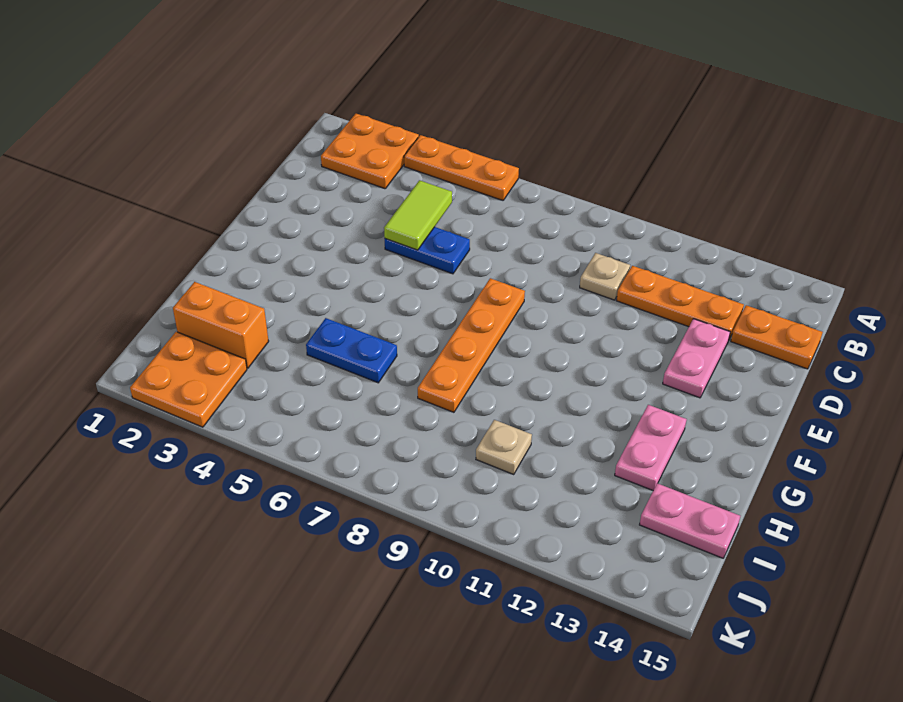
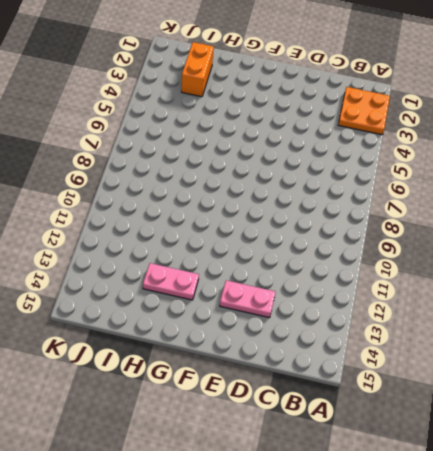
none -> orange plate A4:A6 level 1
none -> tan plate C10 level 1
none -> orange plate C11:C13 level 1

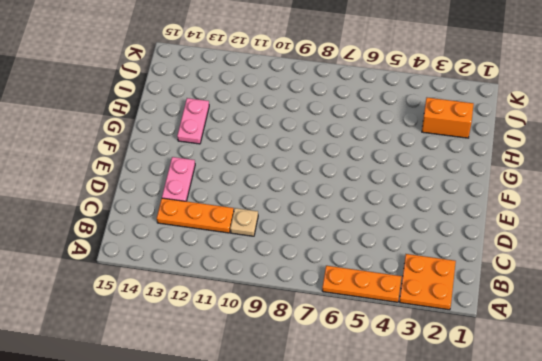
none -> orange plate C14:C15 level 1
none -> blue plate D5:D6 level 1
none -> orange plate E8:H8 level 1

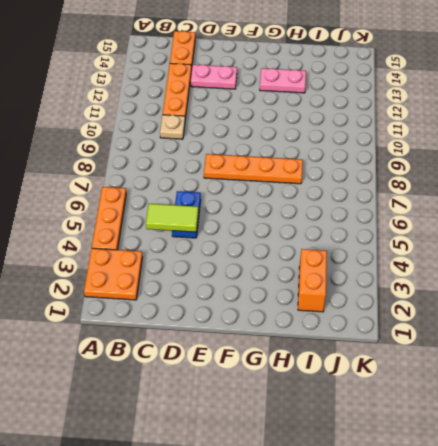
none -> blue plate H5:H6 level 1
none -> tan plate I10 level 1
none -> pink plate I14:I15 level 1

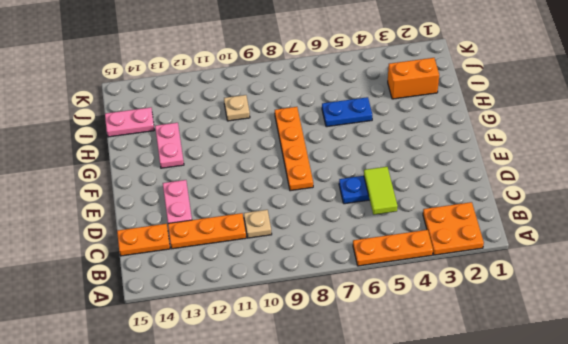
none -> orange plate J2:K3 level 1

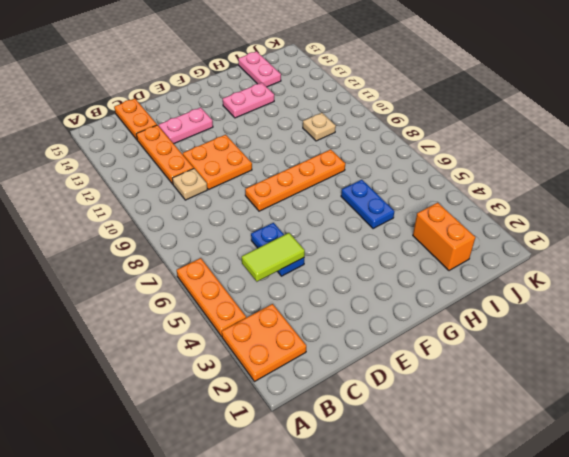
orange plate D10:E11 level 1 -> orange plate J2:K3 level 1

